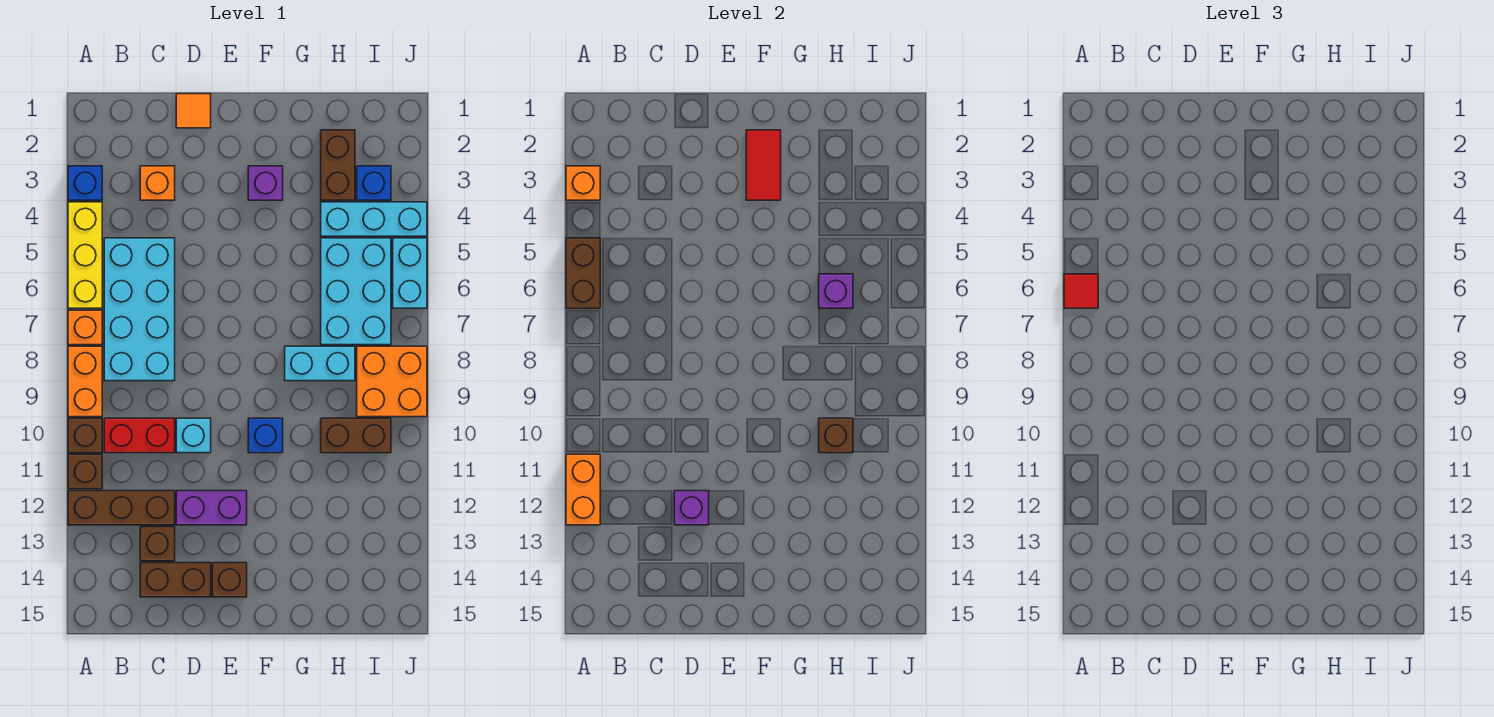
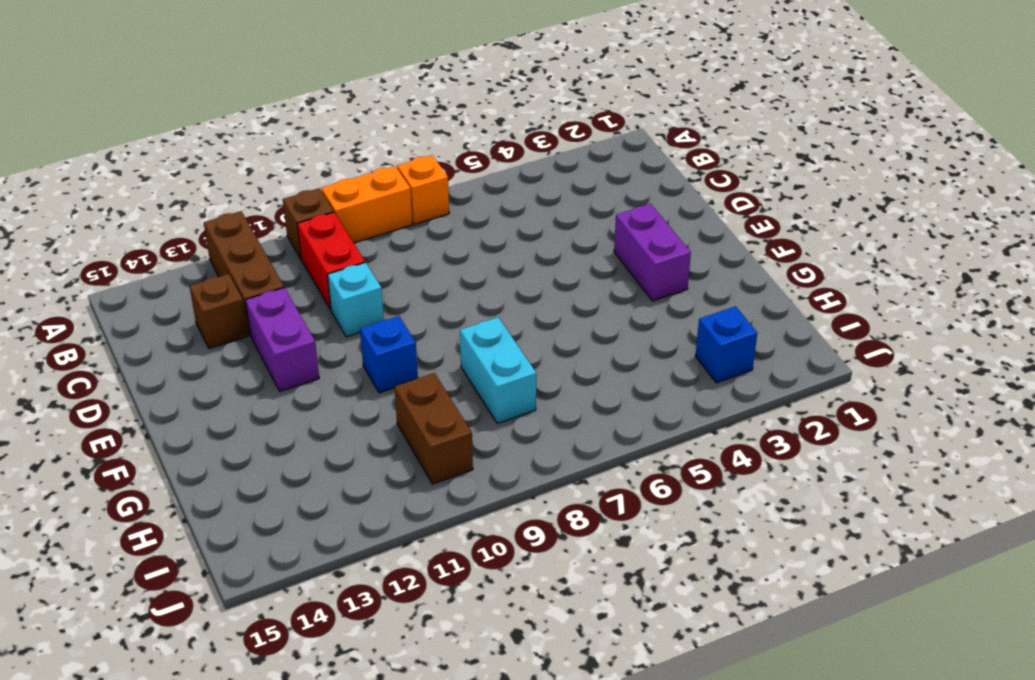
purple brick E3:F3 level 1 -> purple brick F3 level 1
none -> blue brick A3 level 1
none -> yellow brick A4:A6 level 1
none -> brown brick A11 level 1
none -> cyan brick B5:C8 level 1

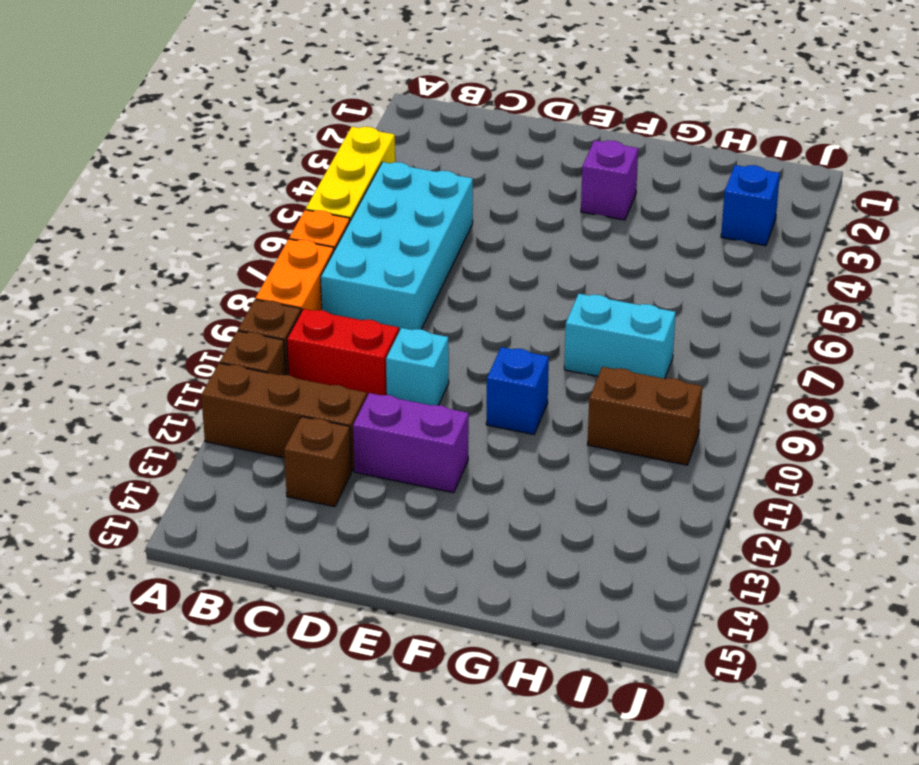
none -> blue brick A3 level 1
none -> orange brick C3 level 1
none -> brown brick C14:D14 level 1
none -> orange tile D1 level 1

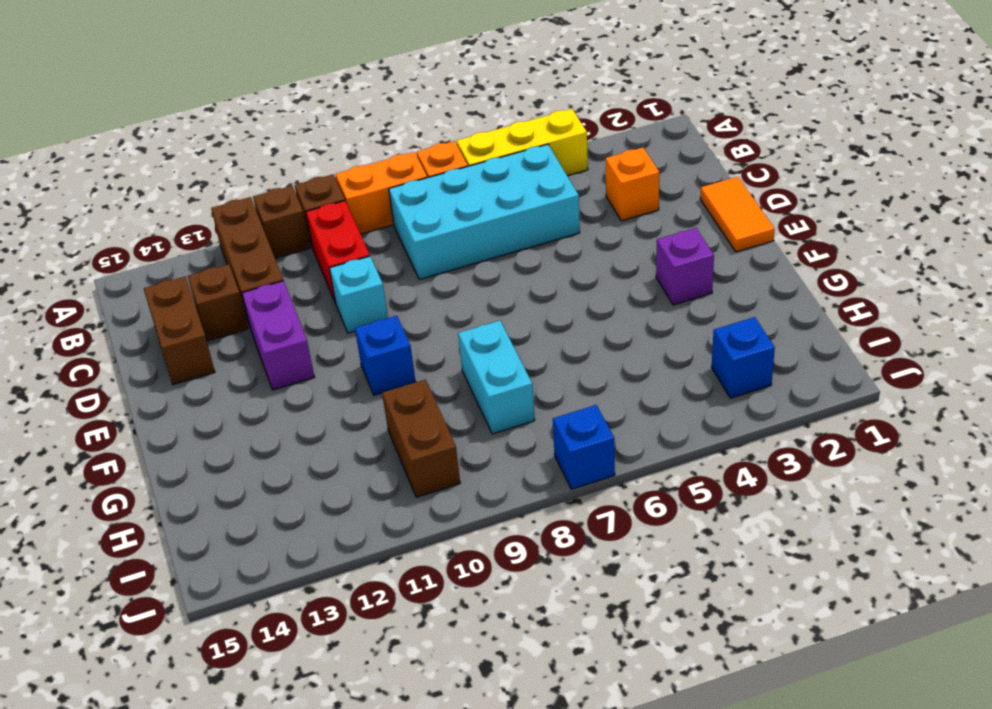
orange tile D1:E1 level 1 -> orange tile D1 level 1
blue brick J7 level 1 -> blue brick A3 level 1
none -> brown brick E14 level 1
none -> brown brick H2:H3 level 1
none -> cyan brick H4:J4 level 1
none -> cyan brick H5:I7 level 1

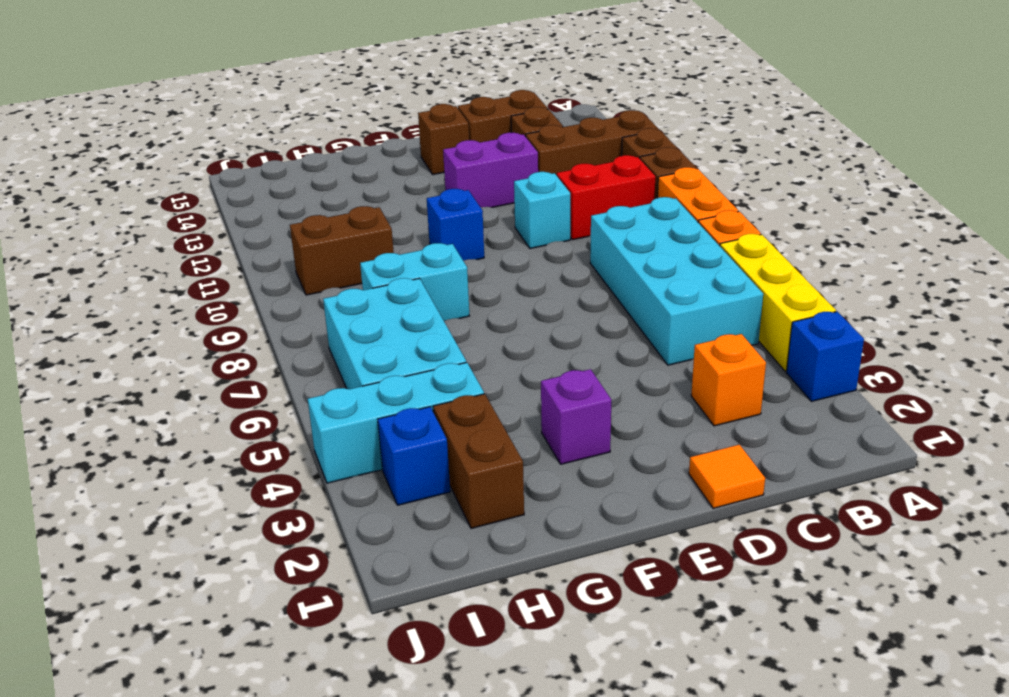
none -> orange brick I8:J9 level 1
none -> cyan brick J5:J6 level 1
none -> orange brick A3 level 2
none -> brown brick A5:A6 level 2

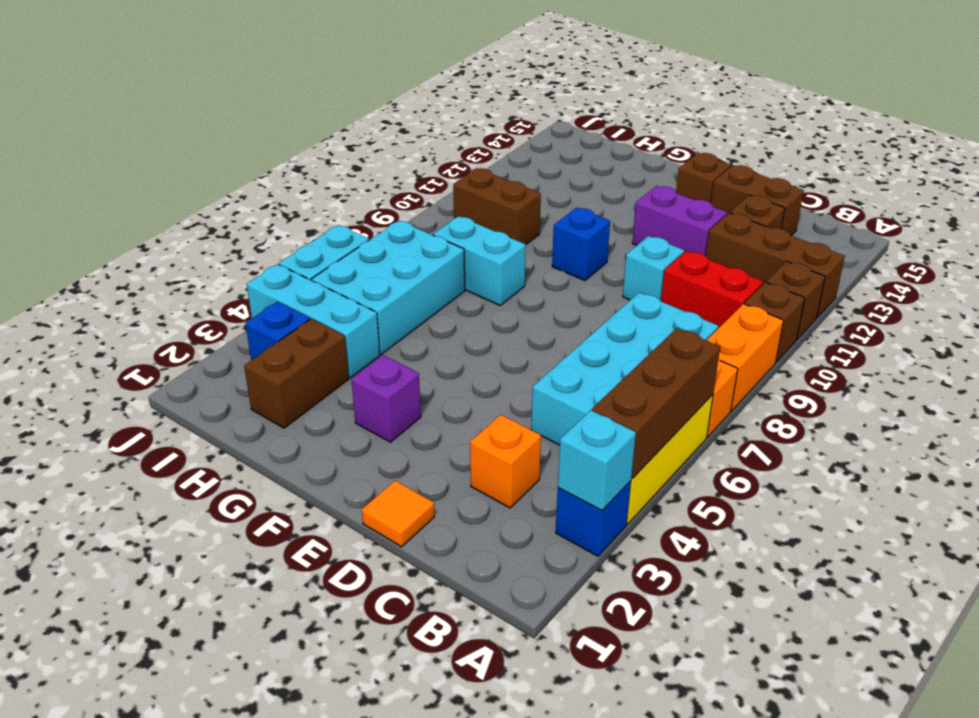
cyan brick A3 level 2 -> orange brick A3 level 2
brown brick A4:A6 level 2 -> brown brick A5:A6 level 2
none -> orange brick I8:J9 level 1
none -> orange brick A11:A12 level 2
none -> purple brick D12 level 2
none -> red tile F2:F3 level 2

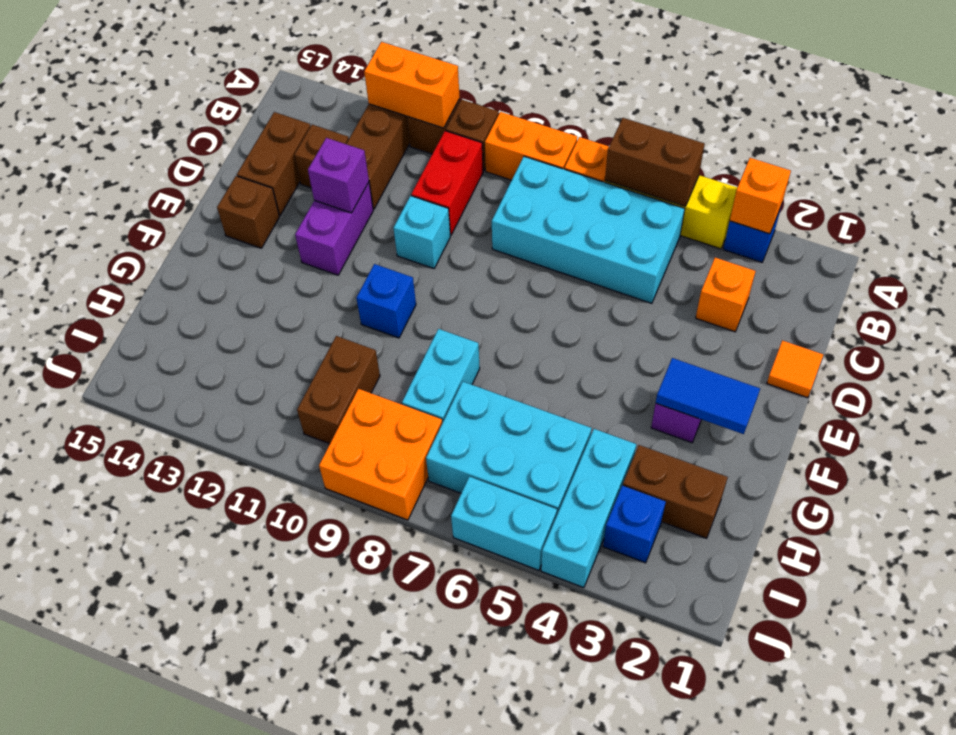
blue tile F2:F3 level 2 -> red tile F2:F3 level 2
none -> purple brick H6 level 2
none -> brown brick H10 level 2
none -> red tile A6 level 3

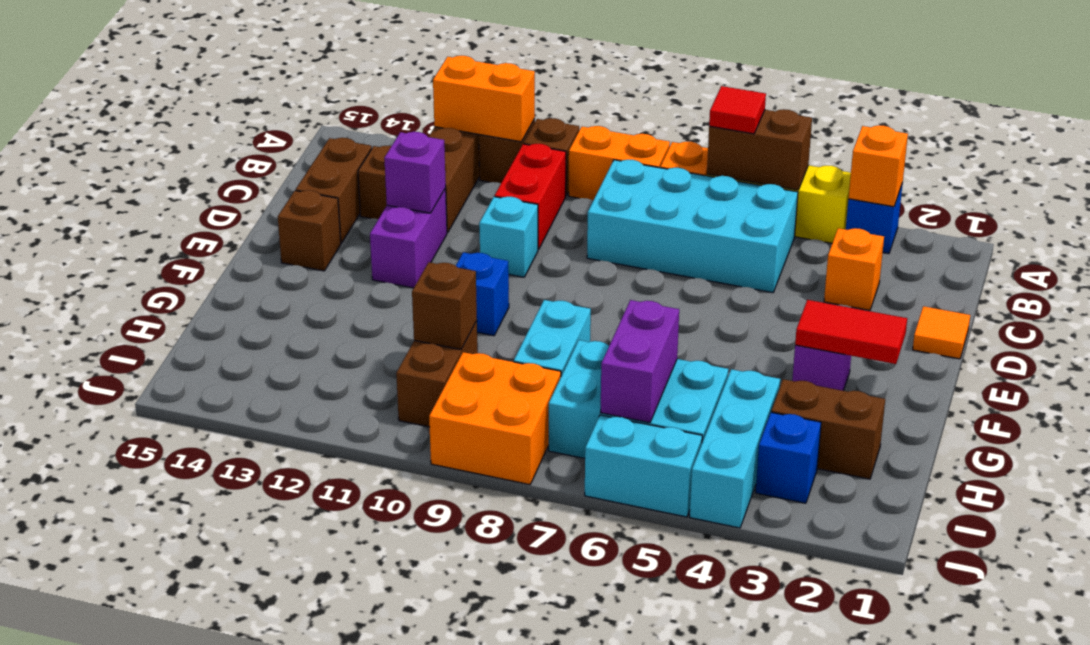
purple brick H6:I6 level 2 -> purple brick H6 level 2

